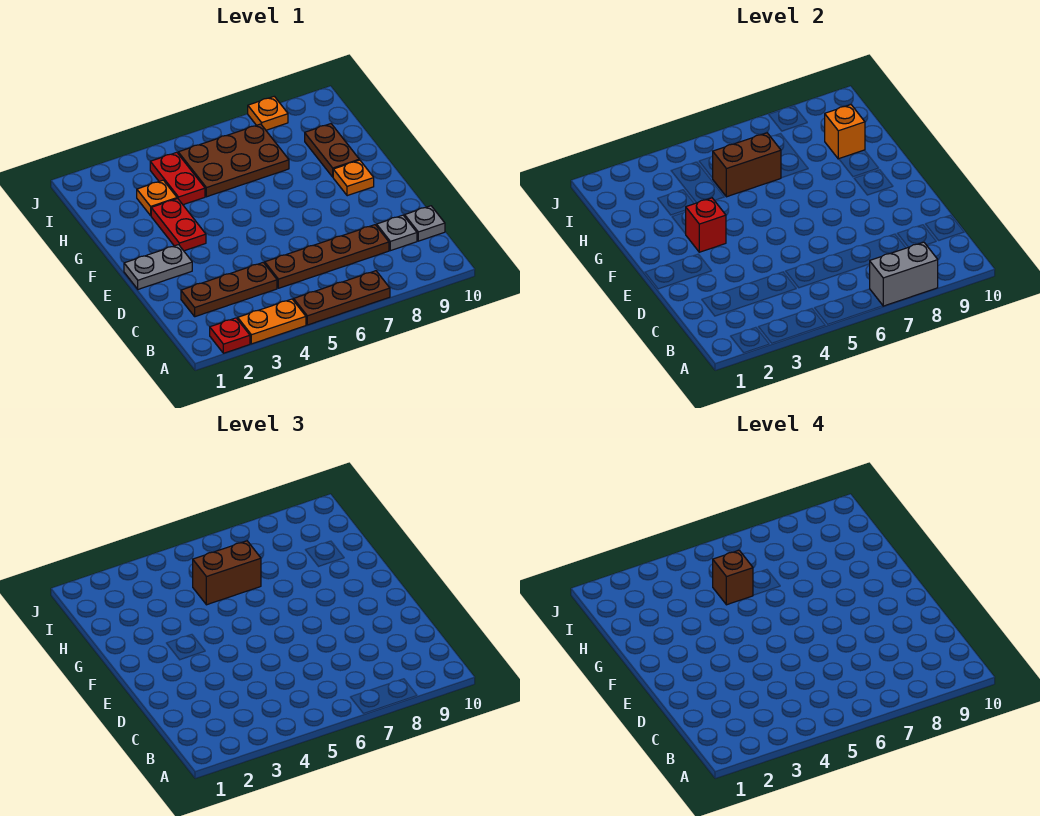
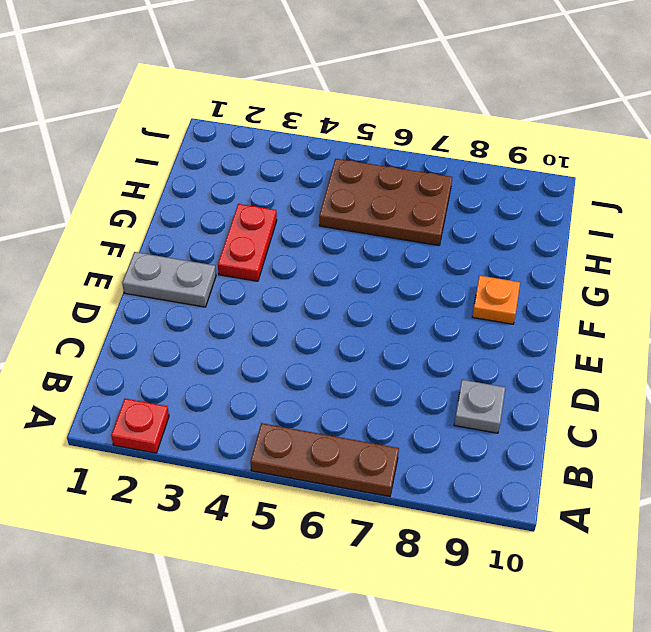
none -> orange plate A3:A4 level 1
none -> brown plate C2:C4 level 1
none -> brown plate C5:C8 level 1

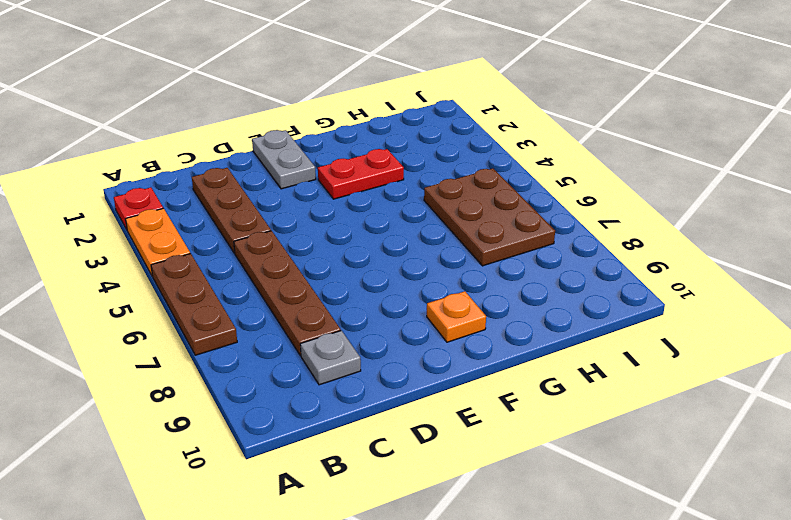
none -> grey plate C10 level 1
none -> brown plate G9:H9 level 1
none -> orange plate H3 level 1

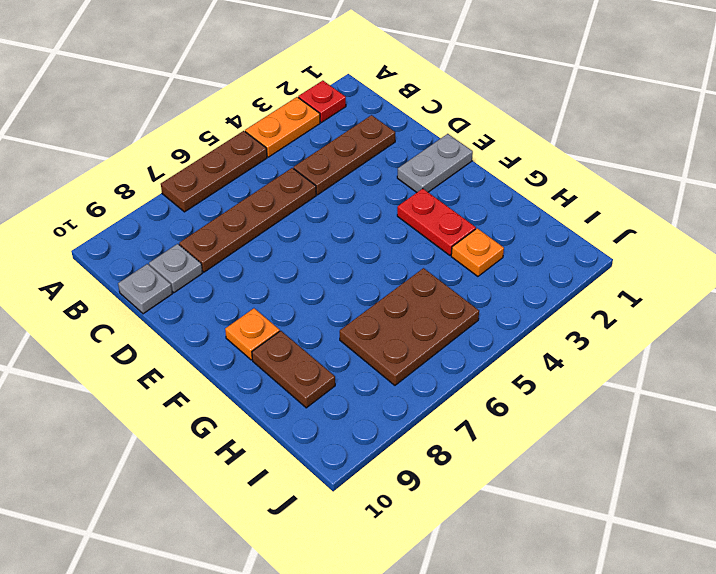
none -> red plate H4:I4 level 1
none -> orange plate J8 level 1
none -> grey brick A7:A8 level 2

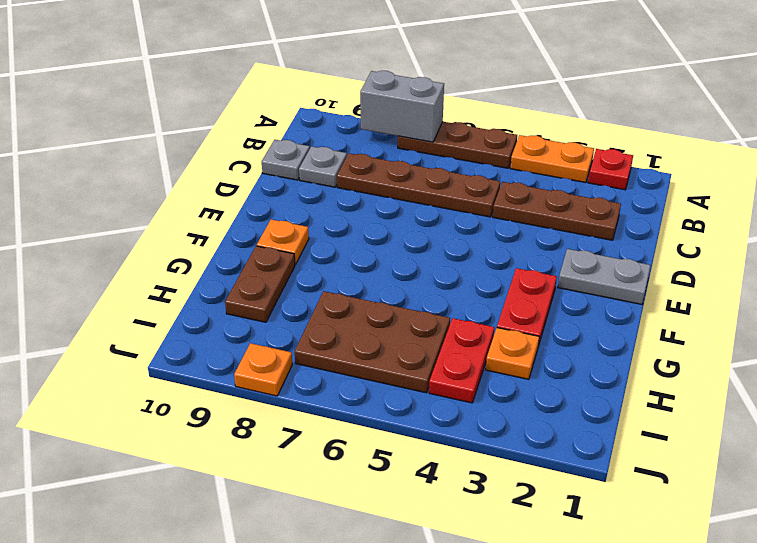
none -> red brick F3 level 2
none -> brown brick H5:H6 level 2
none -> orange brick H9 level 2

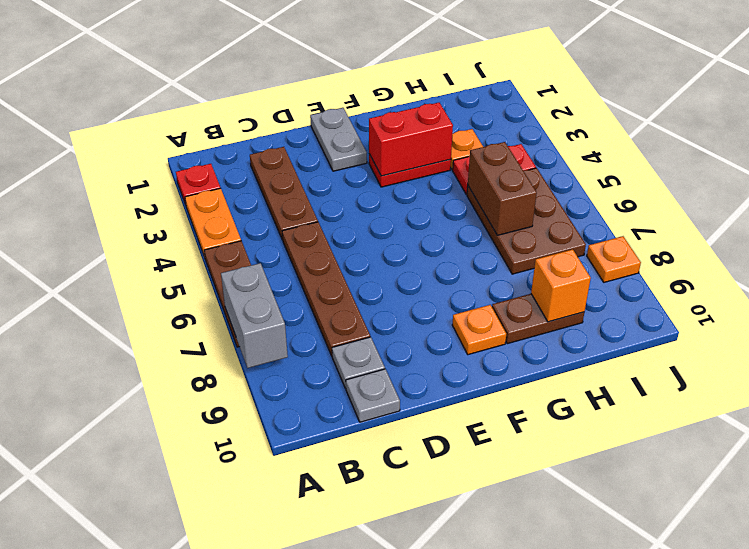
red brick F3:G3 level 2 -> red brick F3 level 2
none -> brown brick H5:H6 level 3
none -> brown brick H5 level 4

